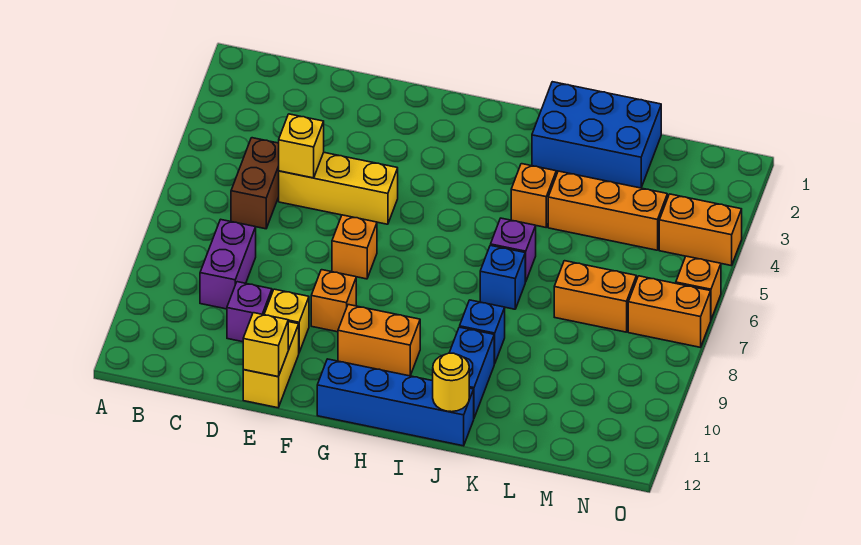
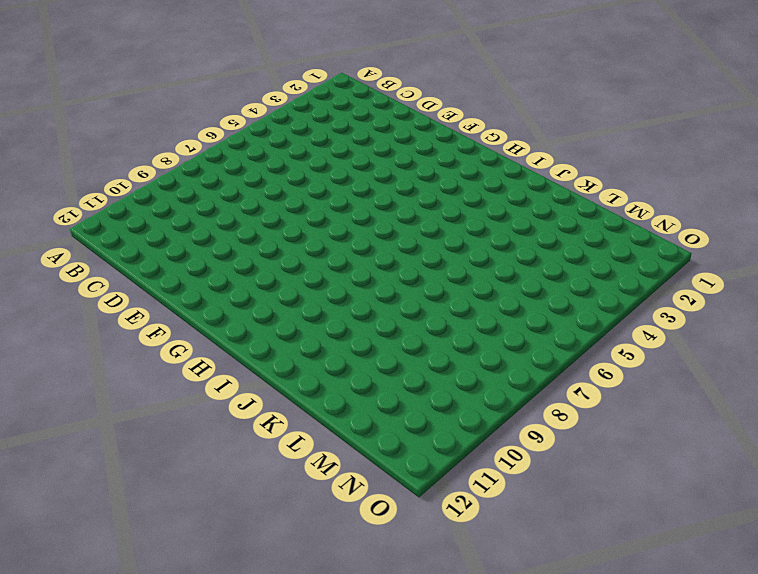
none -> brown brick C5:C6 level 1
none -> purple brick C8:C9 level 1
none -> yellow brick D5:F5 level 1

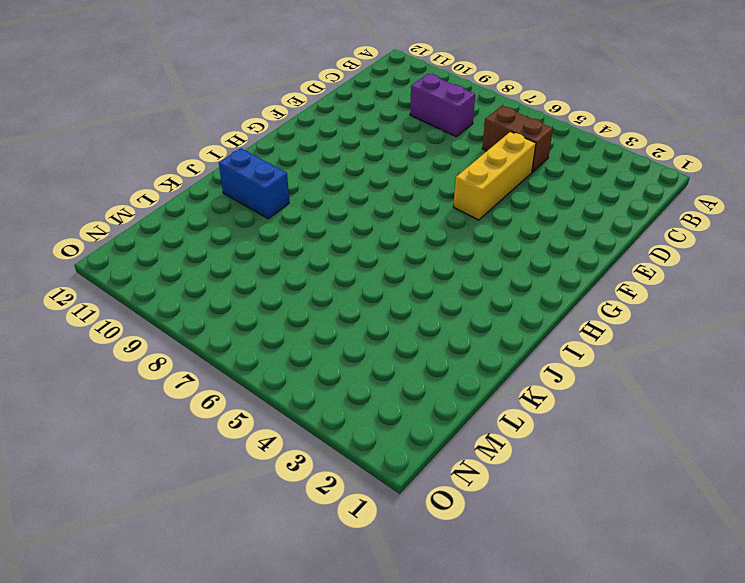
none -> purple brick D10 level 1
none -> yellow brick E10 level 1
none -> yellow brick E11:E12 level 1

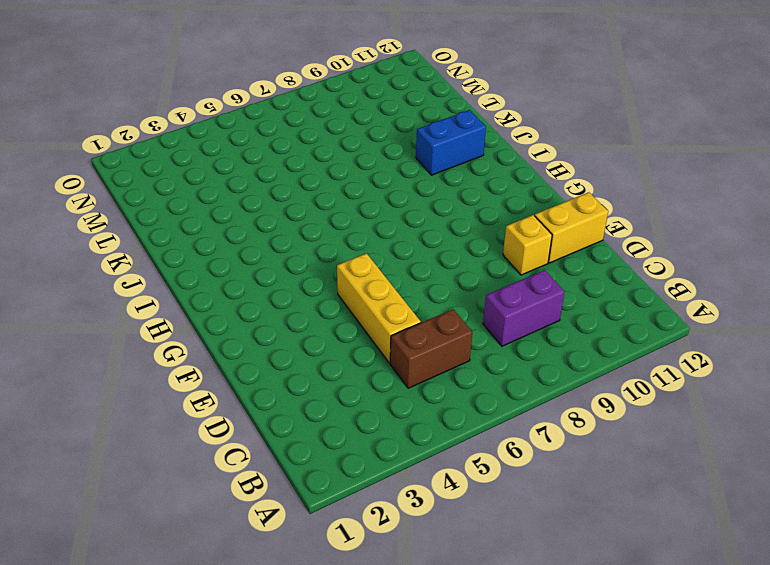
none -> purple brick D10 level 1
none -> orange brick F7 level 1
none -> orange brick F9 level 1

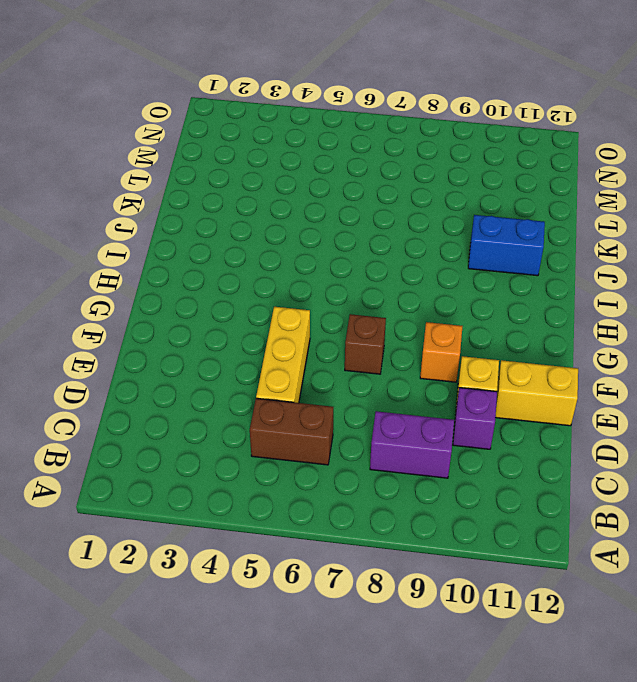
brown brick F7 level 1 -> orange brick F7 level 1
none -> orange brick G10:H10 level 1
none -> blue brick G12:J12 level 1
none -> blue brick J1:L2 level 1

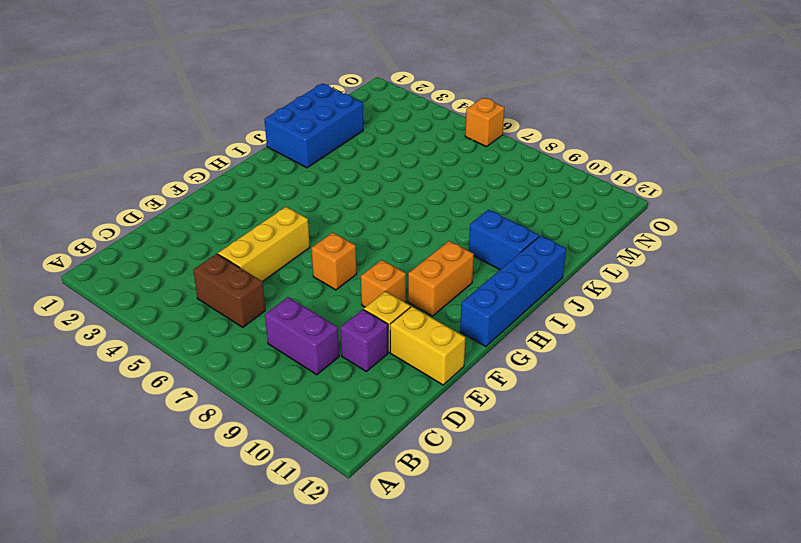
none -> orange brick J4 level 1
none -> purple brick J6 level 1
none -> blue brick J7 level 1

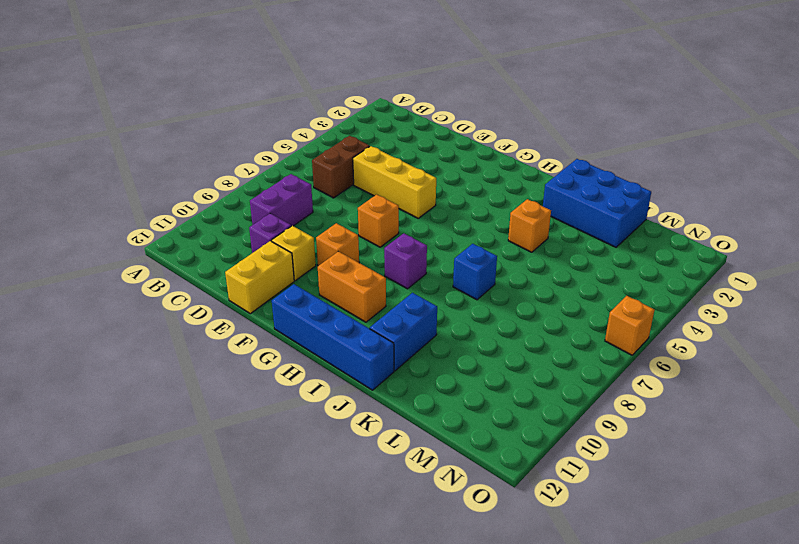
purple brick H8 level 1 -> purple brick J6 level 1
none -> blue brick J9 level 1
none -> orange brick K4:M4 level 1
none -> orange brick L7:M7 level 1

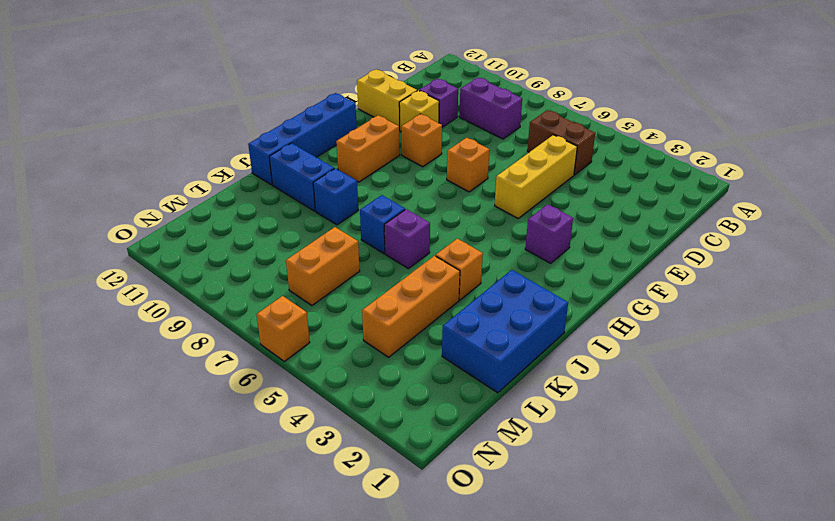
purple brick G3 level 1 -> none
none -> orange brick N4:O4 level 1
none -> orange brick N7:O7 level 1
none -> yellow brick D5 level 2

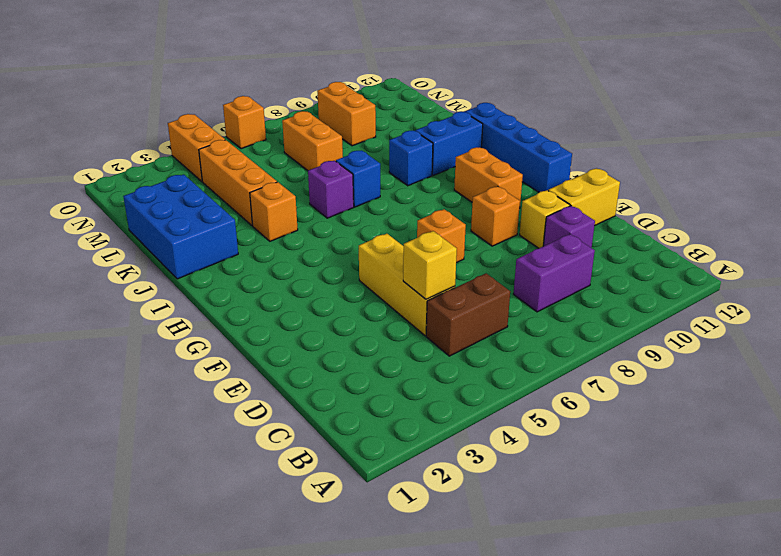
orange brick M9:N9 level 1 -> orange brick N7:O7 level 1
none -> yellow brick E12 level 2
none -> yellow round brick J12 level 2

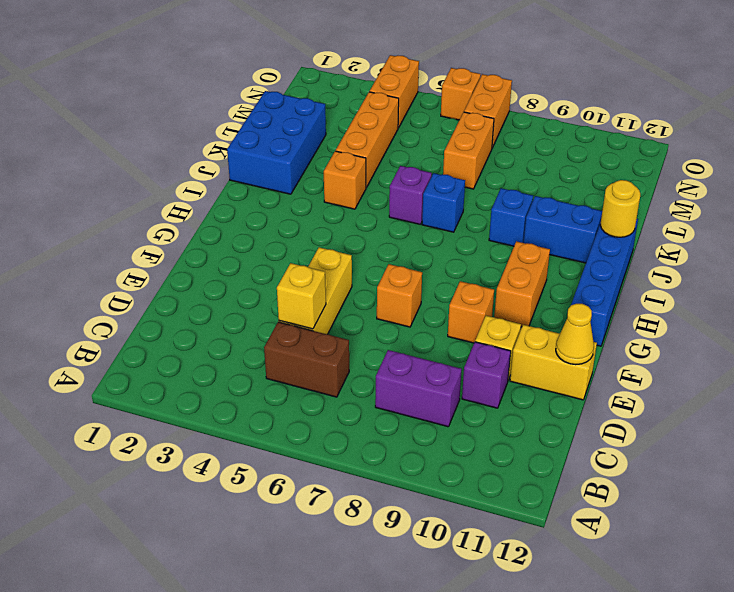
yellow cone E12 level 2 -> yellow brick E12 level 2

